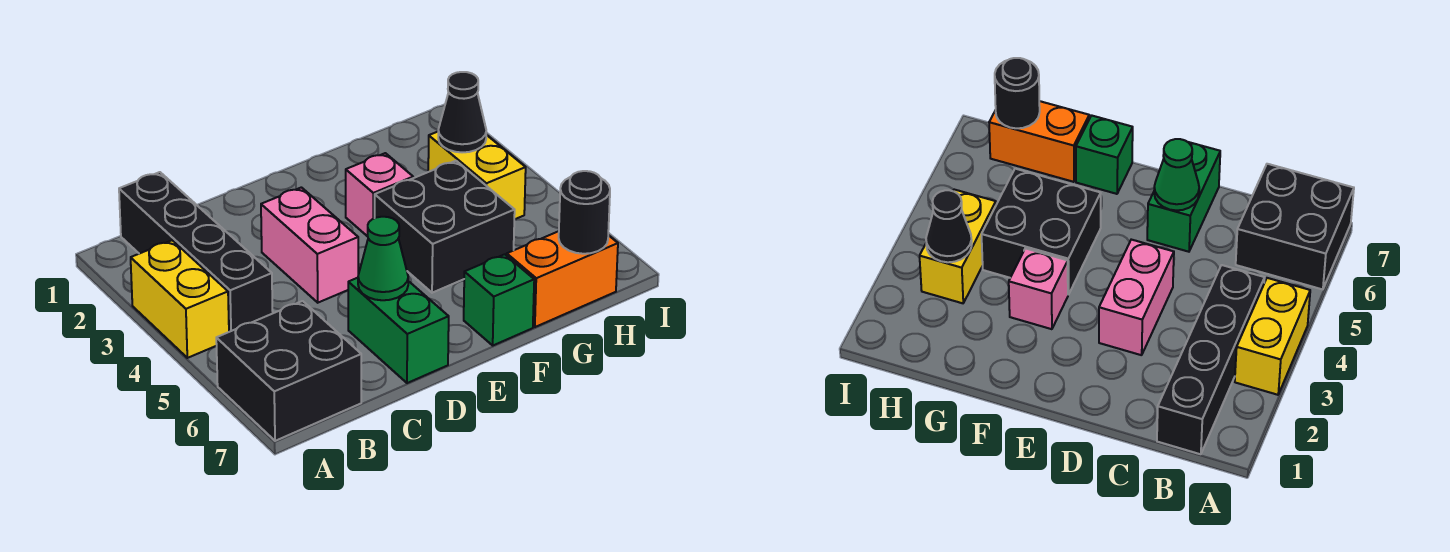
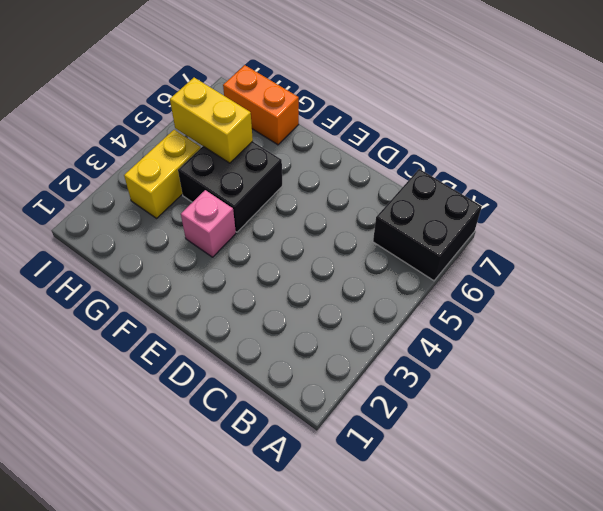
yellow brick G5:H5 level 2 -> yellow brick A3:A4 level 1
none -> black brick B1:B4 level 1
none -> pink brick D3:D4 level 1
none -> green brick D6:D7 level 1

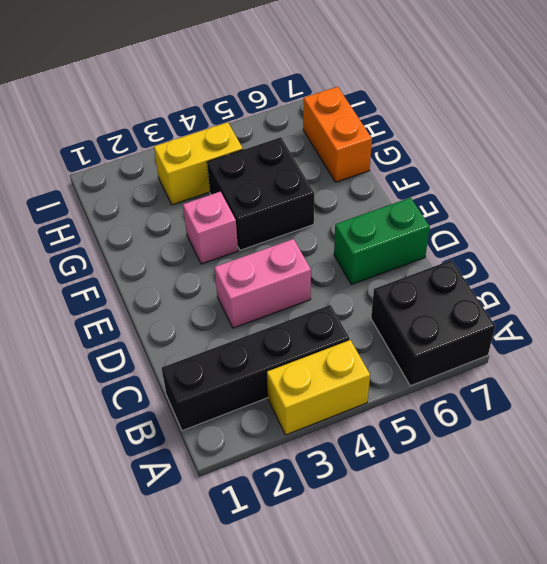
none -> green brick F7 level 1
none -> green cone D6 level 2
none -> black cone H3 level 2

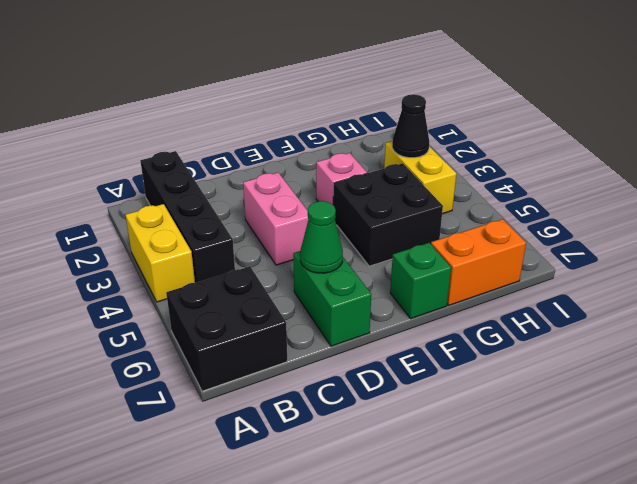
none -> black round brick H7 level 2

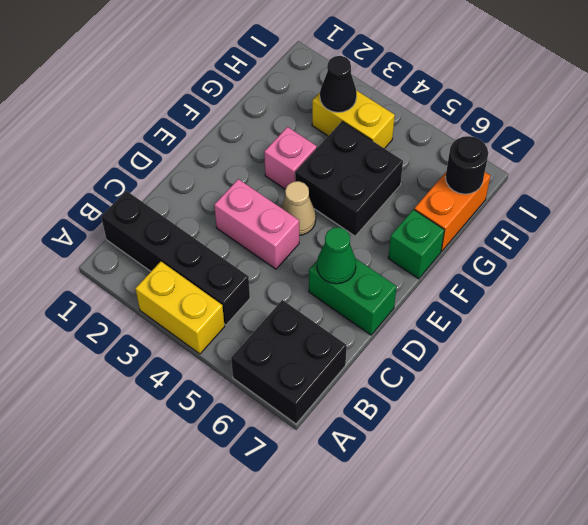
tan cone E4 level 1 -> none

